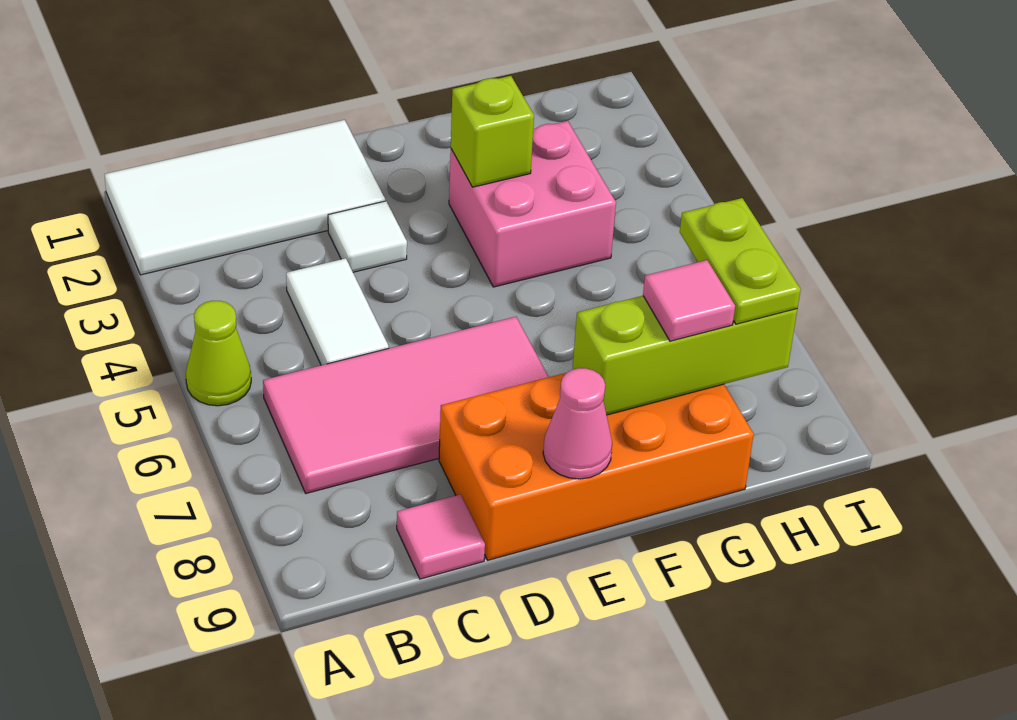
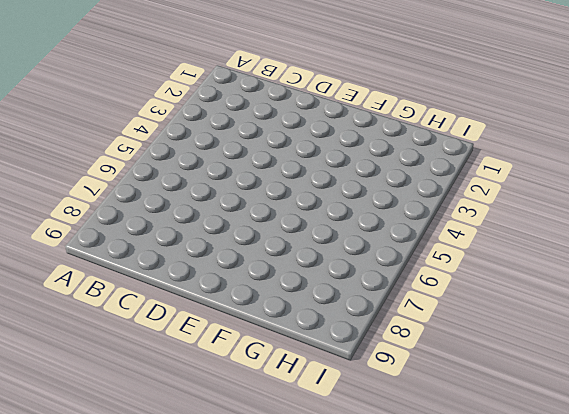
none -> white tile A1:D2 level 1
none -> lime cone A5 level 1
none -> pink tile B6:E7 level 1

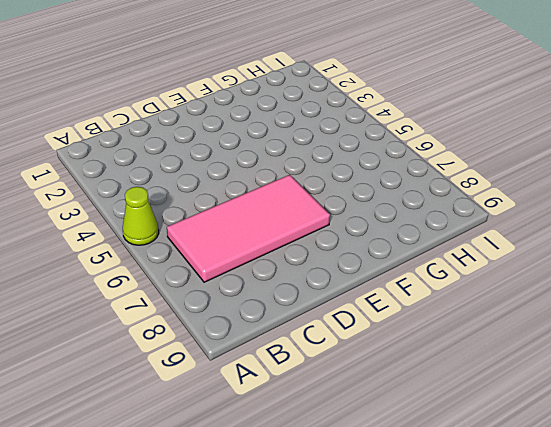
none -> white tile A1:D2 level 1
none -> white tile C4:C5 level 1
none -> pink tile C9 level 1

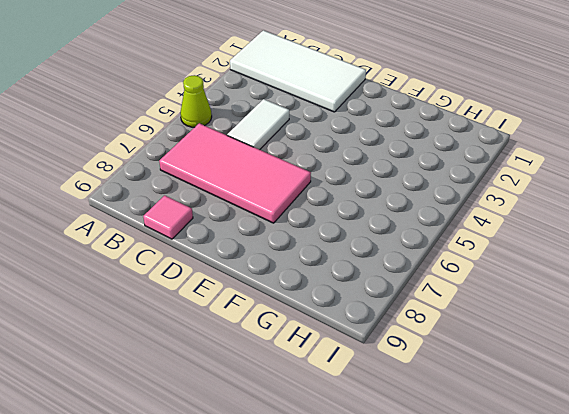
none -> white tile D3 level 1
none -> orange brick D8:G9 level 1
none -> pink brick F3:G4 level 1

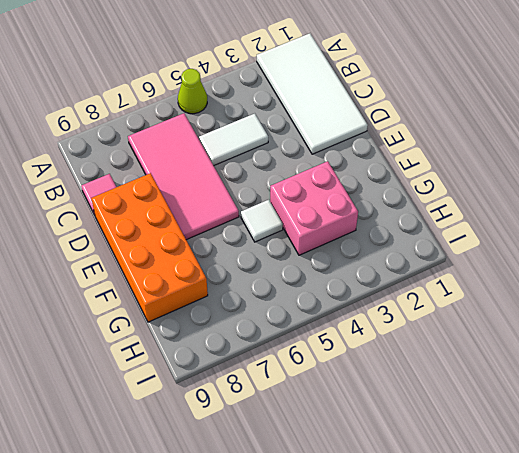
white tile F5 level 1 -> white tile D3 level 1
none -> pink cone E9 level 2
none -> lime brick F3 level 2
none -> lime brick F8:H8 level 2

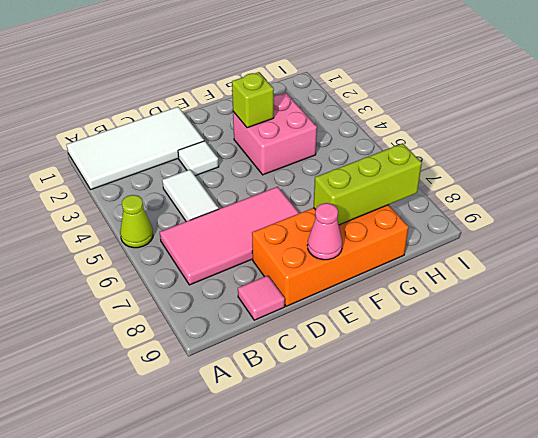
none -> pink tile G8 level 3
none -> lime plate H7:H8 level 3

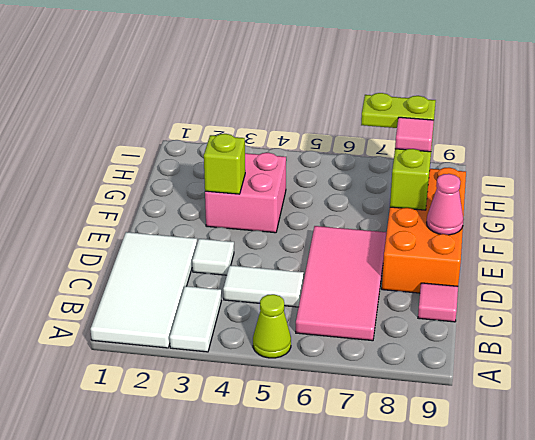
white tile A3:B3 level 1 -> none

